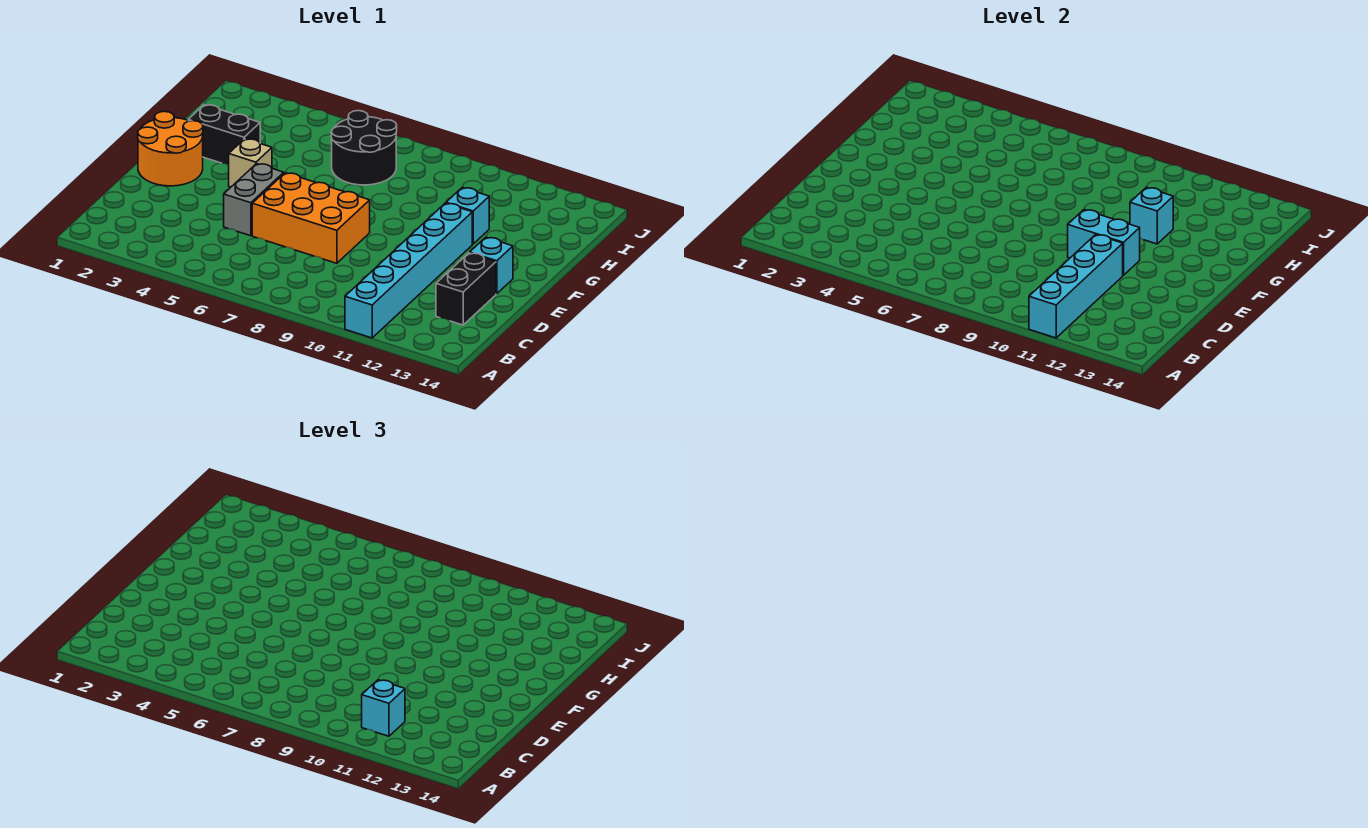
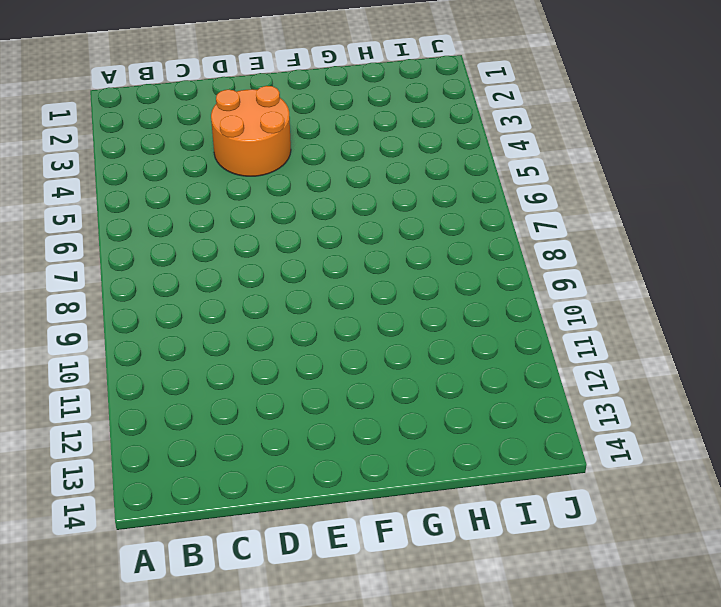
orange round brick D3:E4 level 1 -> orange round brick E1:F2 level 1
none -> cyan brick A11:F11 level 1
none -> black brick C13:D13 level 1
none -> grey brick D5:E5 level 1

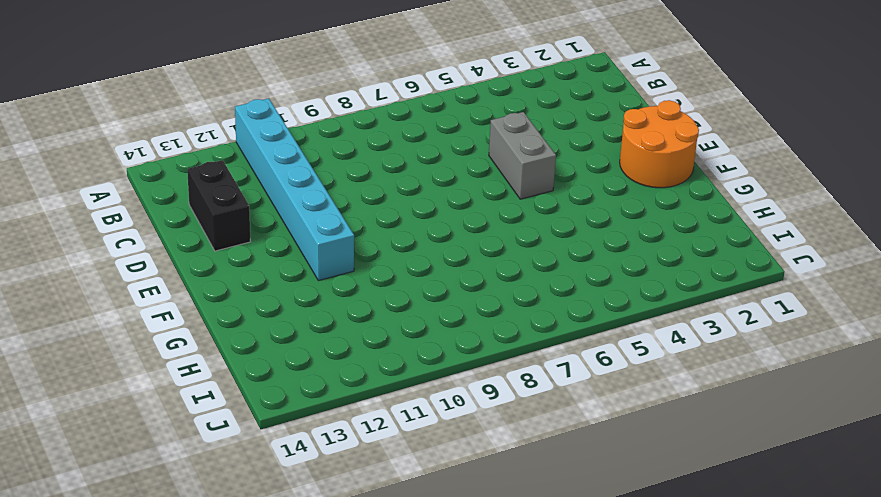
none -> orange brick D6:E8 level 1
none -> cyan brick E13 level 1
none -> tan brick F4 level 1

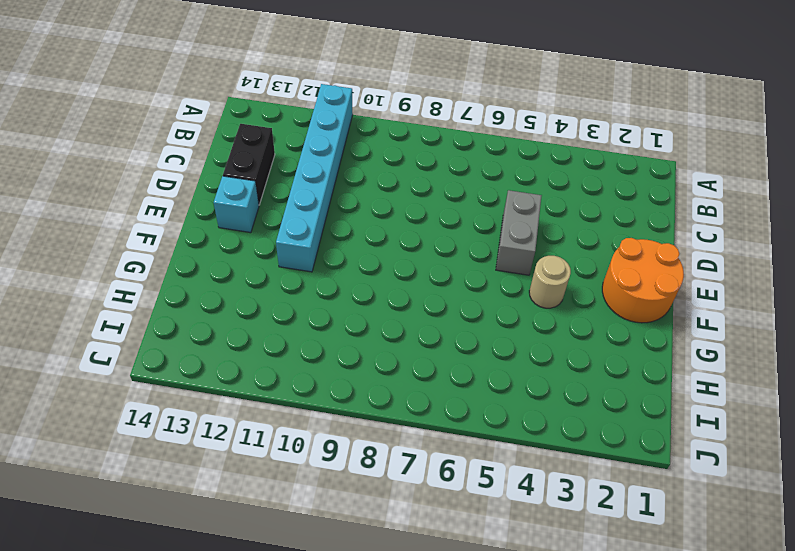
tan round brick F4 level 1 -> tan brick F4 level 1
none -> orange brick D6:E8 level 1
none -> black brick G2:G3 level 1
none -> cyan brick G11 level 1

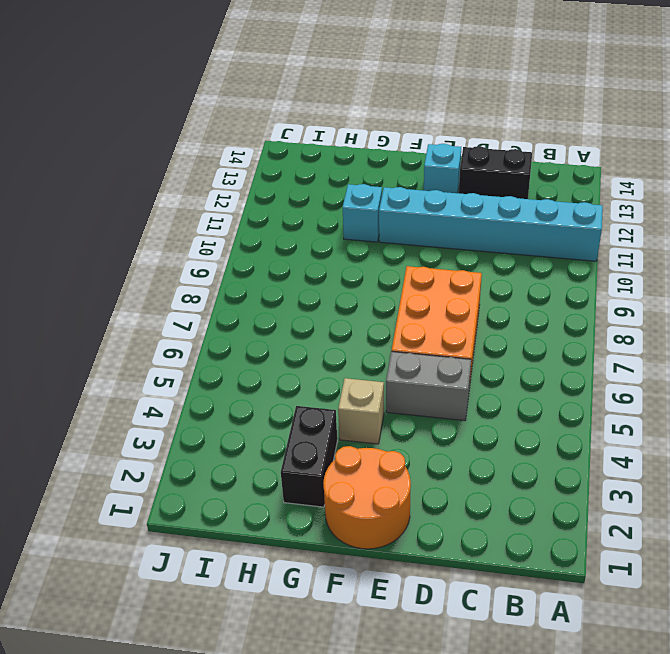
none -> black round brick H6:I7 level 1
none -> cyan brick A11:D11 level 2
none -> cyan brick E10:E11 level 2

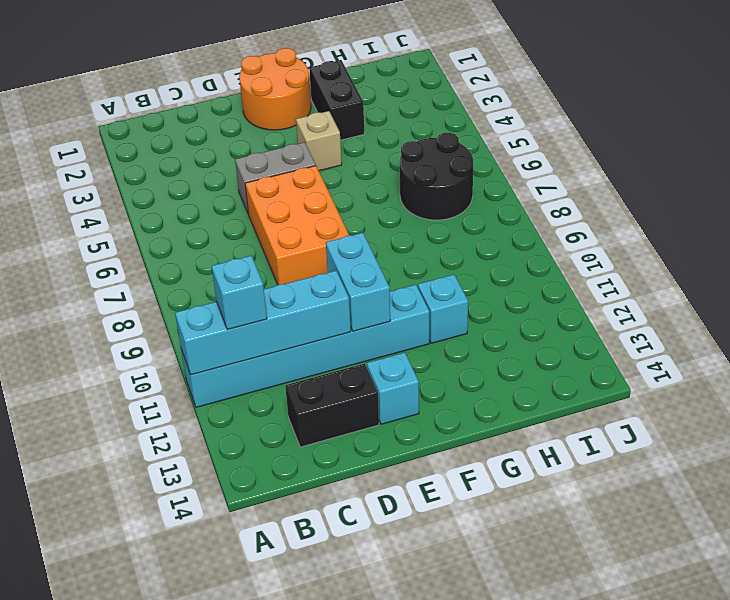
none -> cyan brick G11 level 2

